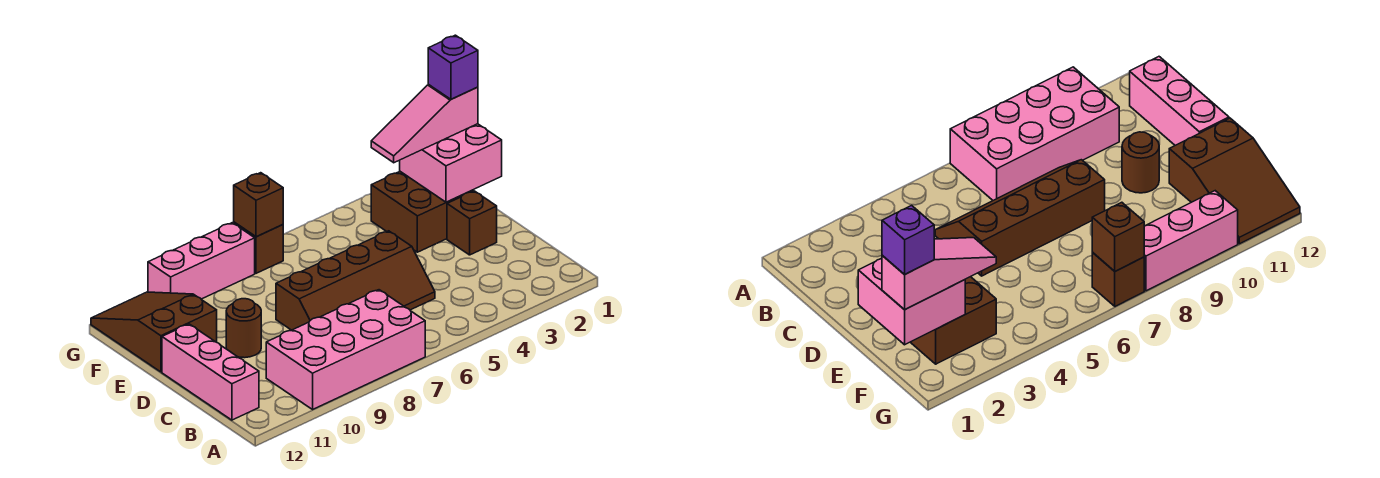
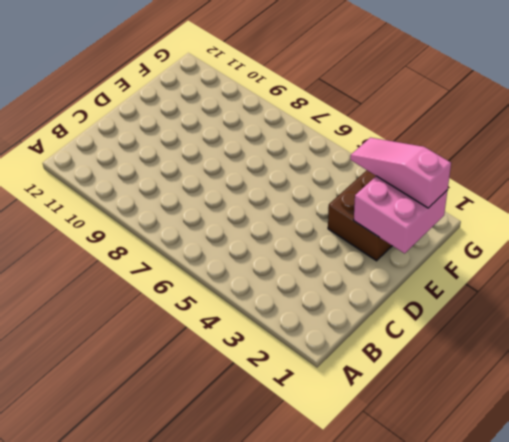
none -> pink brick A7:B10 level 1
none -> pink brick B12:D12 level 1
none -> brown slope C5:D8 level 1 top D

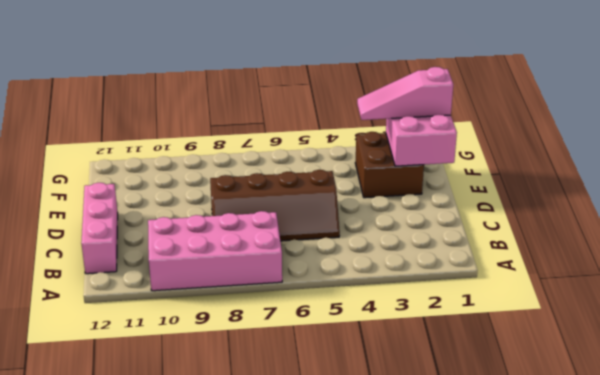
none -> brown brick D2 level 1
none -> brown round brick D10 level 1
none -> brown slope E11:G12 level 1 top E

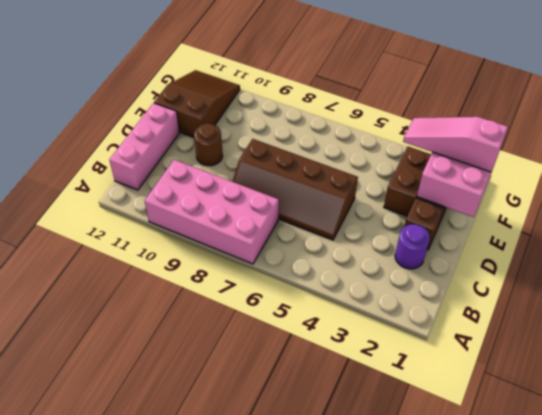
purple round brick C2 level 1 -> none
none -> brown brick G7 level 1
none -> pink brick G8:G10 level 1
none -> brown brick G7 level 2

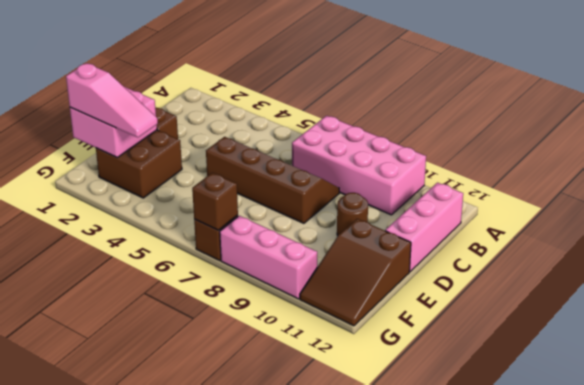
none -> purple brick F1 level 4

